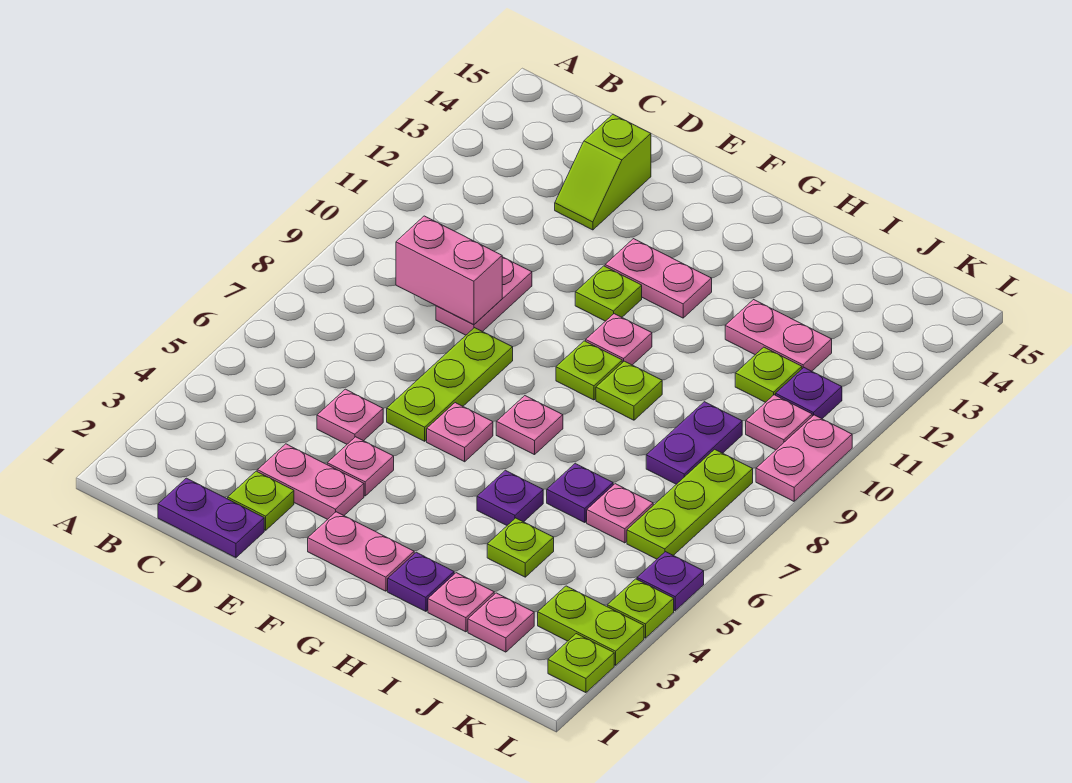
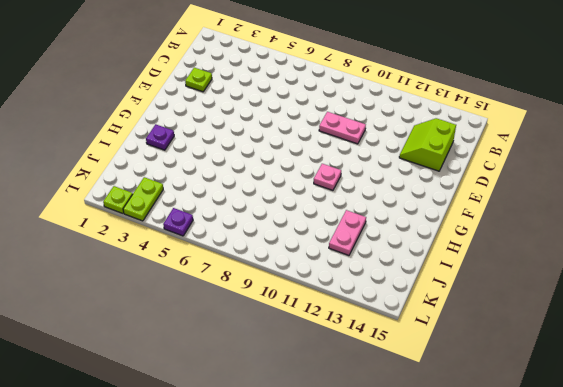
lime slope C13:D14 level 1 top 14 -> lime slope D13:D14 level 1 top 14
none -> purple plate C1:D1 level 1
none -> pink plate D3:E3 level 1
none -> pink plate D5 level 1
none -> pink plate E4 level 1

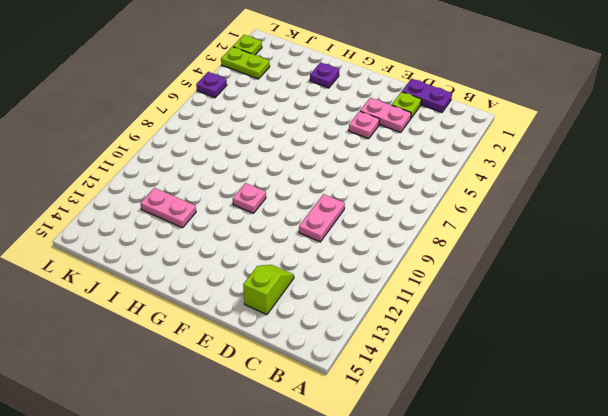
none -> pink plate D5 level 1
none -> lime plate E6:E8 level 1
none -> pink plate F2:G2 level 1
none -> pink plate F6 level 1

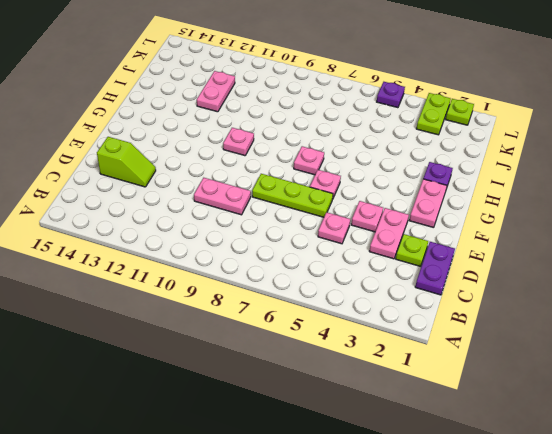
none -> lime plate F11 level 1
none -> pink plate F12:G12 level 1
none -> lime plate G9 level 1
none -> purple plate H5 level 1

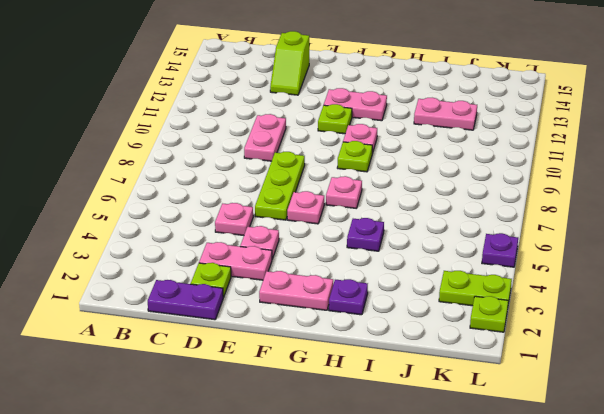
none -> lime plate H9 level 1
none -> pink plate I2 level 1
none -> lime plate I4 level 1
none -> purple plate I6 level 1

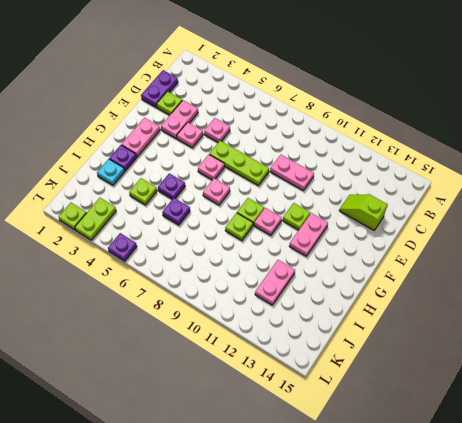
cyan plate I2 level 1 -> pink plate I2 level 1
none -> pink plate J2 level 1
none -> pink plate J6 level 1
none -> purple plate J8:J9 level 1
none -> lime plate J11 level 1

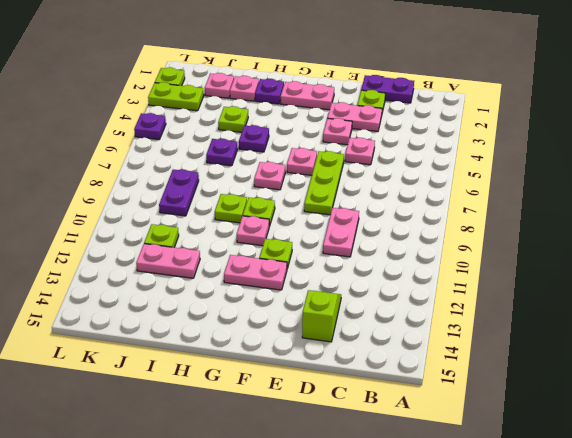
none -> pink plate J6 level 1
none -> lime plate K6:K8 level 1
none -> pink plate K10 level 1
none -> purple plate K11 level 1

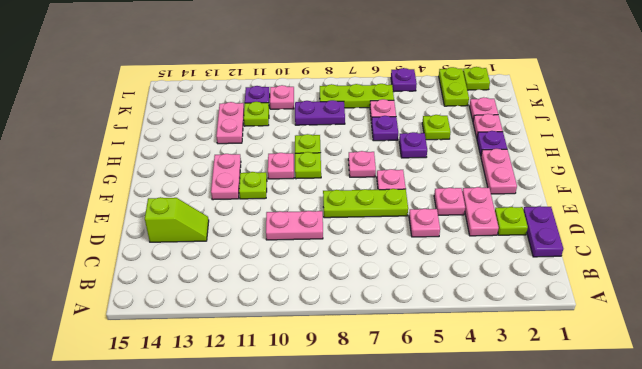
none -> lime plate L4 level 1
none -> pink plate L9:L10 level 1
none -> pink brick C9:D9 level 2

